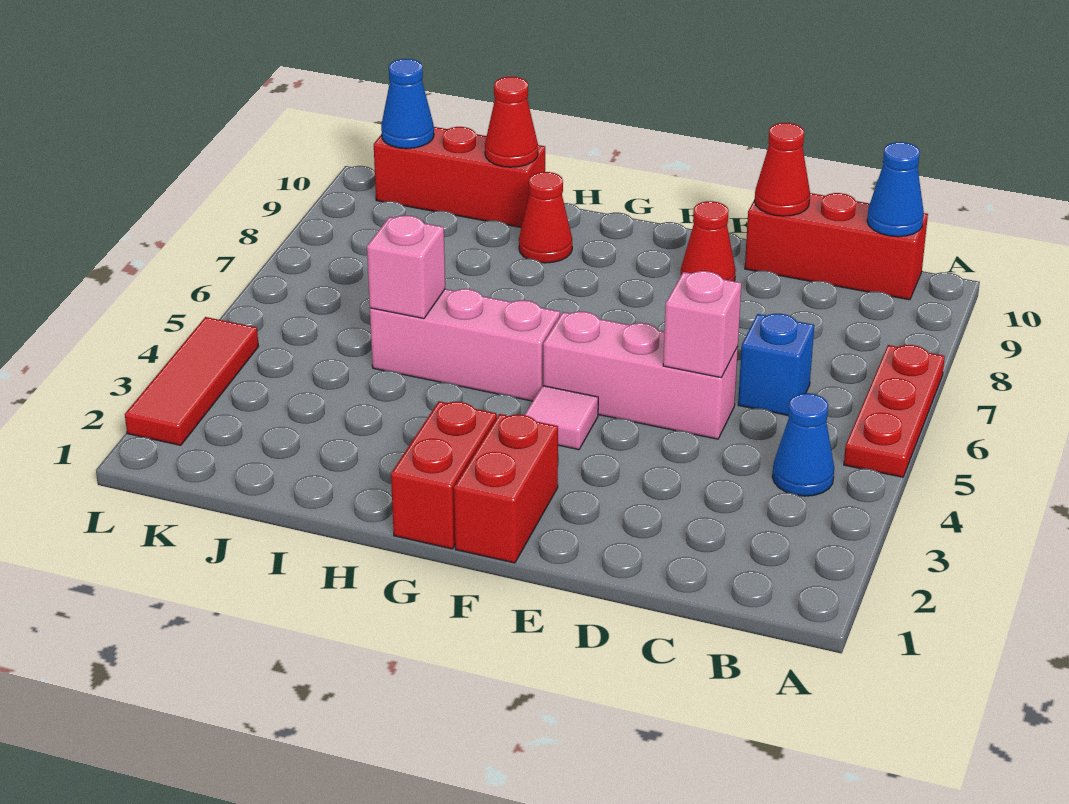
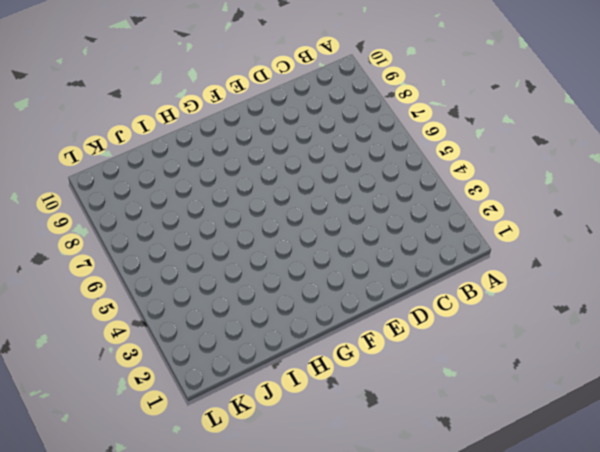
none -> red plate A5:A7 level 1
none -> blue cone B4 level 1
none -> red brick B10:D10 level 1

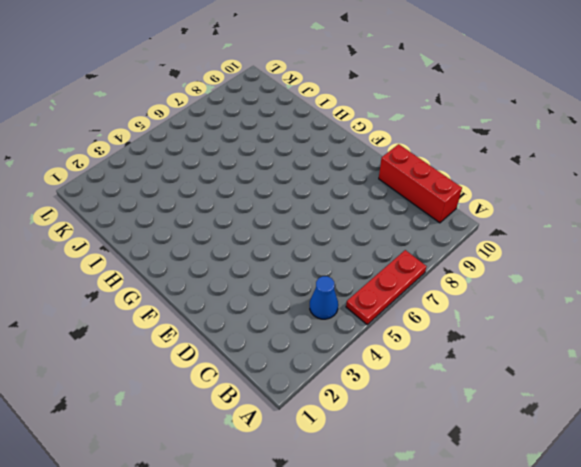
none -> blue brick C6 level 1
none -> pink brick D5:F5 level 1
none -> red cone E9 level 1

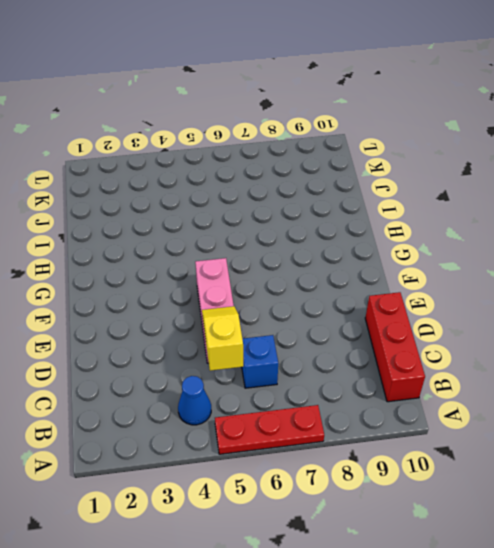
yellow slope C5:D5 level 2 top C -> pink brick D5 level 2
none -> red cone E9 level 1
none -> red brick F1:F2 level 1
none -> pink tile F4 level 1

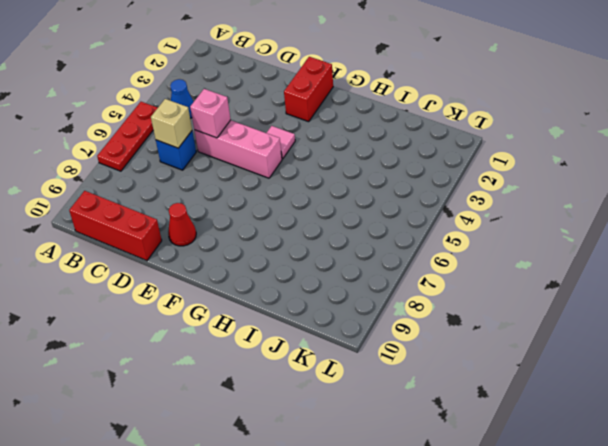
tan brick C6 level 2 -> none
none -> red brick G1:G2 level 1
none -> pink brick G5:I5 level 1
none -> red cone H9 level 1

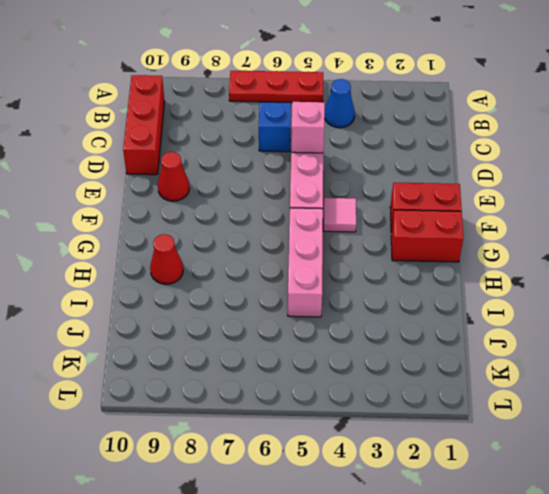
none -> red brick I10:K10 level 1
none -> red tile L2:L4 level 1
none -> blue cone B10 level 2

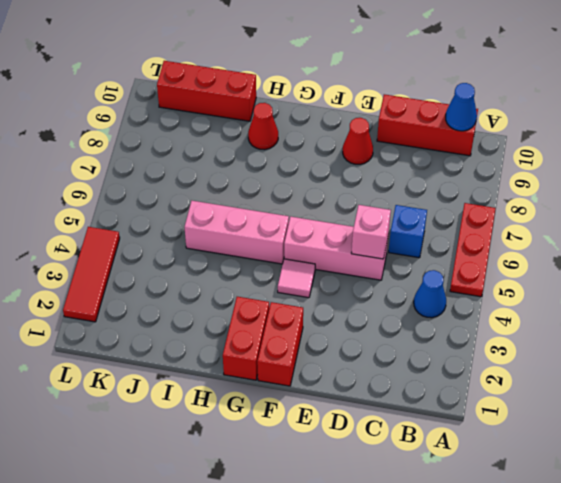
none -> red cone D10 level 2
none -> pink brick I5 level 2
none -> red cone I10 level 2

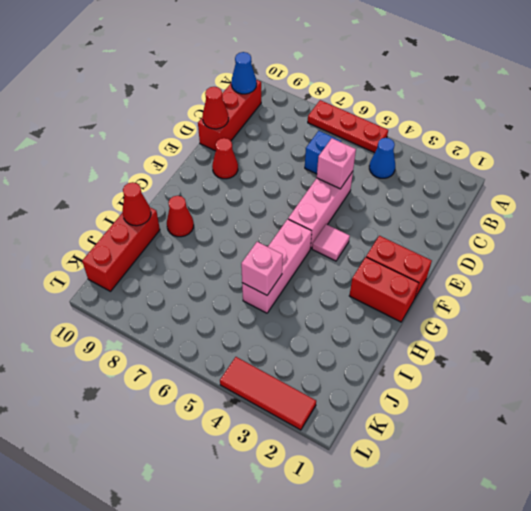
none -> blue cone K10 level 2

